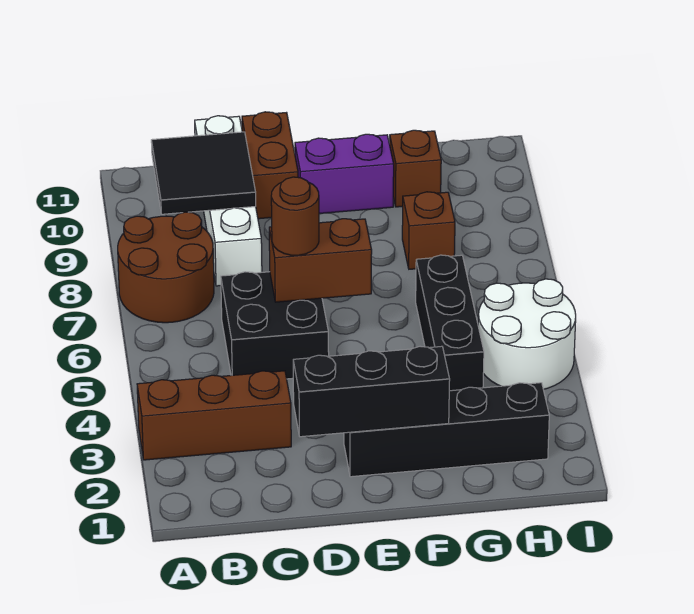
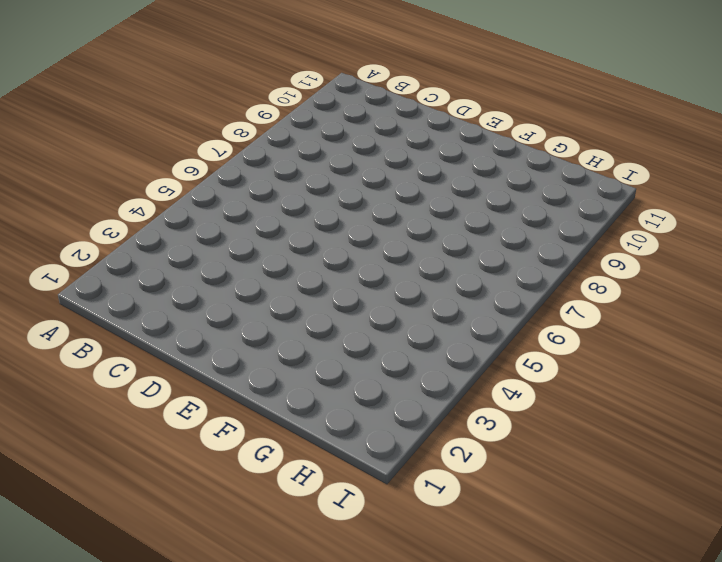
none -> brown brick A3:C3 level 1
none -> brown round brick A7:B8 level 1
none -> black brick C5:D6 level 1

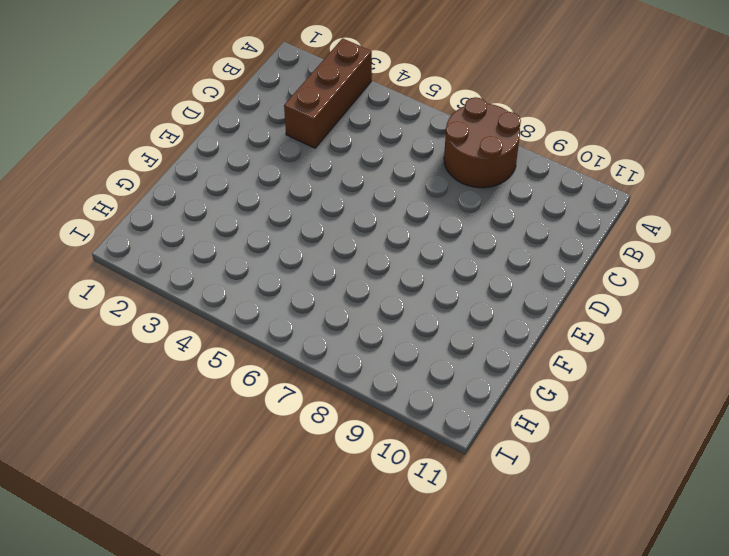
none -> black brick C5:D6 level 1
none -> white brick C8:C11 level 1
none -> brown brick D10:D11 level 1

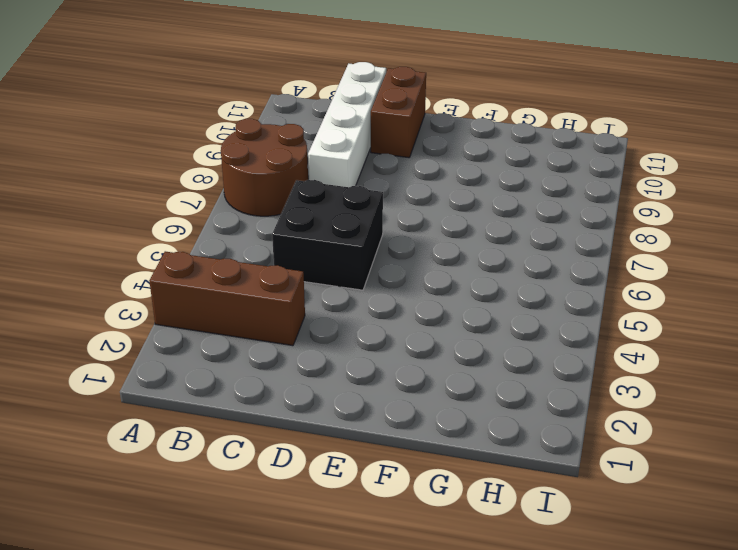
none -> black brick E2:H2 level 1
none -> purple brick E10:F10 level 1
none -> black brick G4:G6 level 1

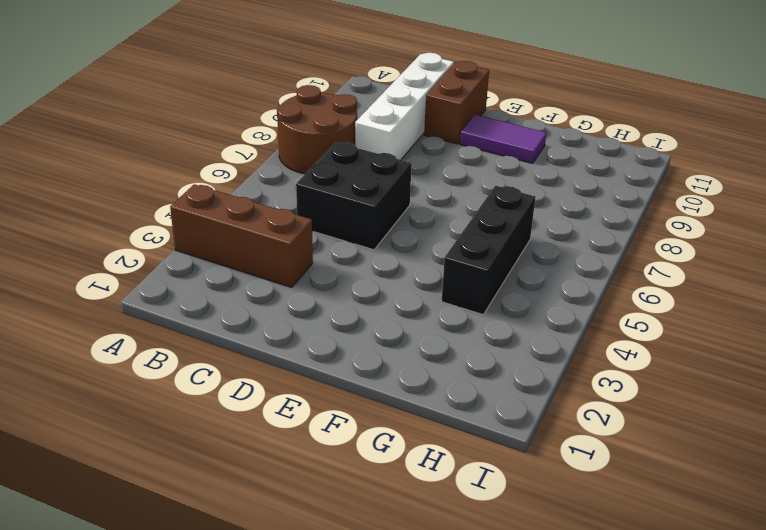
purple tile E10:F10 level 1 -> purple brick E10:F10 level 1
none -> black brick E2:H2 level 1
none -> brown brick G8 level 1
none -> brown brick G10 level 1

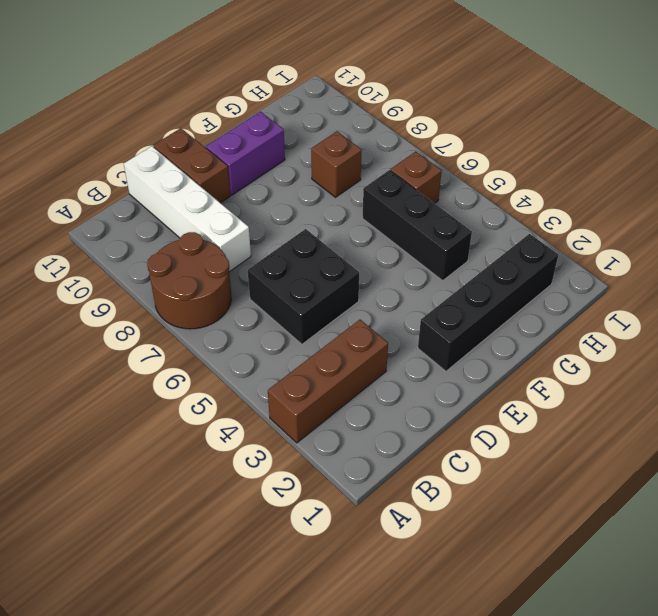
brown brick H6 level 1 -> brown brick G10 level 1
none -> white round brick H4:I5 level 1
none -> black tile B9:C10 level 2
none -> black brick D2:F2 level 2

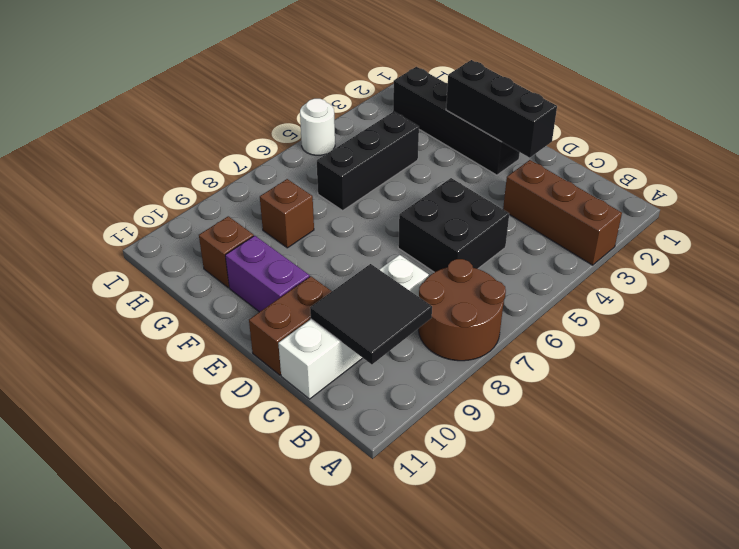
white round brick I5 level 1 -> white round brick H4:I5 level 1
none -> brown brick D6:E6 level 2
none -> brown round brick D6 level 3

